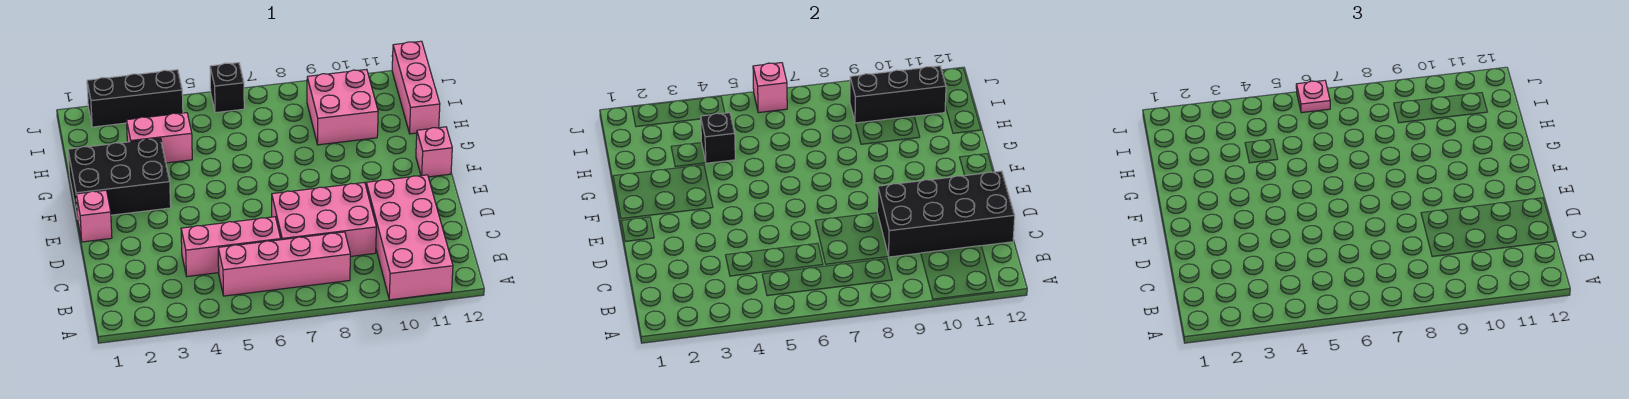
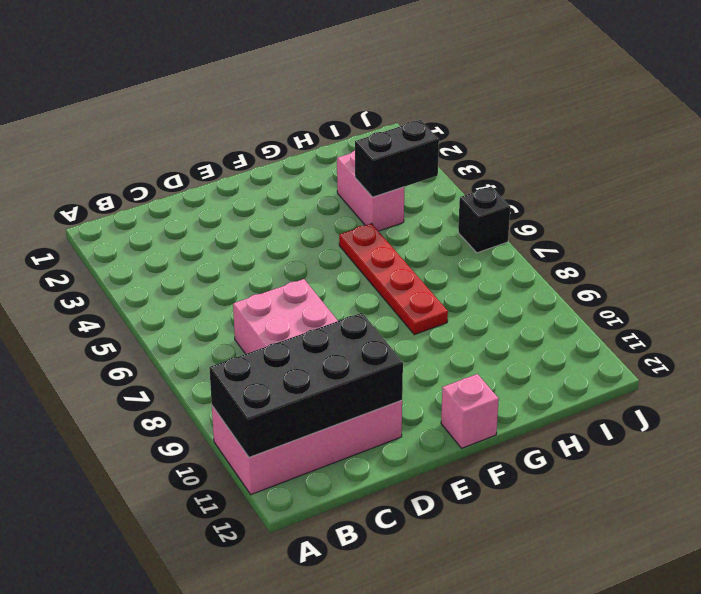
black brick A10:D11 level 2 -> black brick C9:D12 level 2
red plate G5:G8 level 1 -> none
black brick H4:I4 level 2 -> black brick H4 level 2
none -> pink brick B5:B8 level 1
none -> pink brick C4:C6 level 1
none -> pink brick E1 level 1

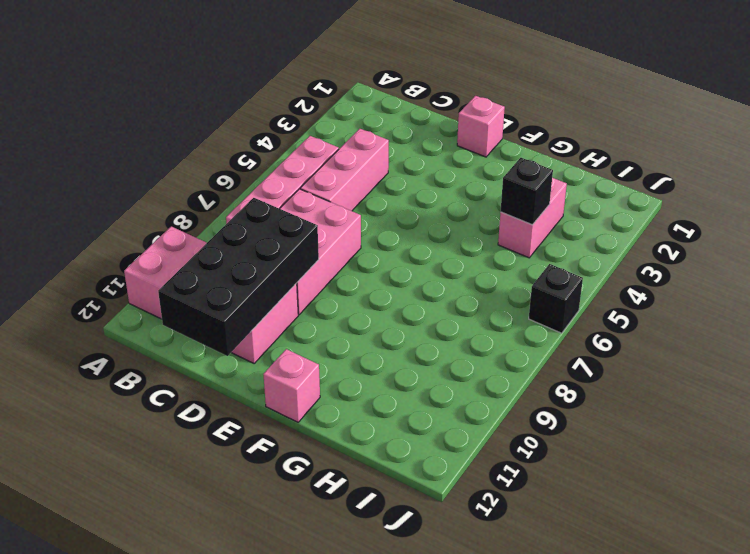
none -> black brick F1:G3 level 1
none -> pink brick H9:I10 level 1
none -> pink brick H12:J12 level 1

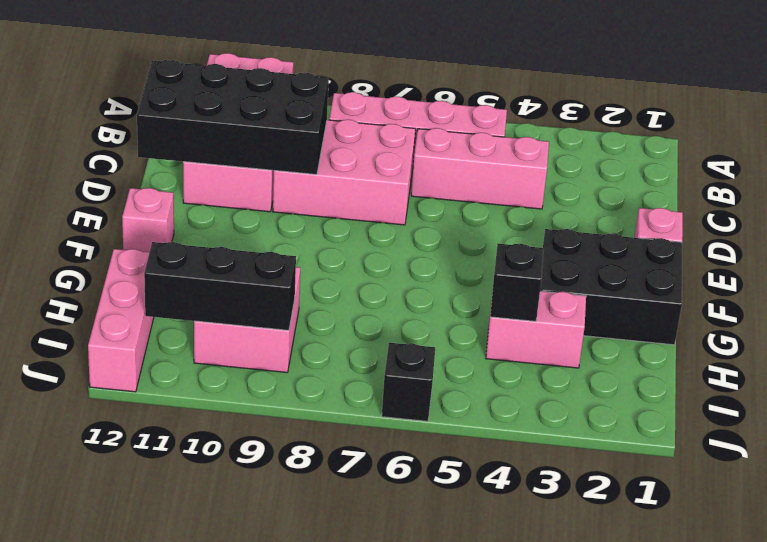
none -> black brick J2:J4 level 1
none -> pink brick J6 level 2
none -> pink plate J6 level 3

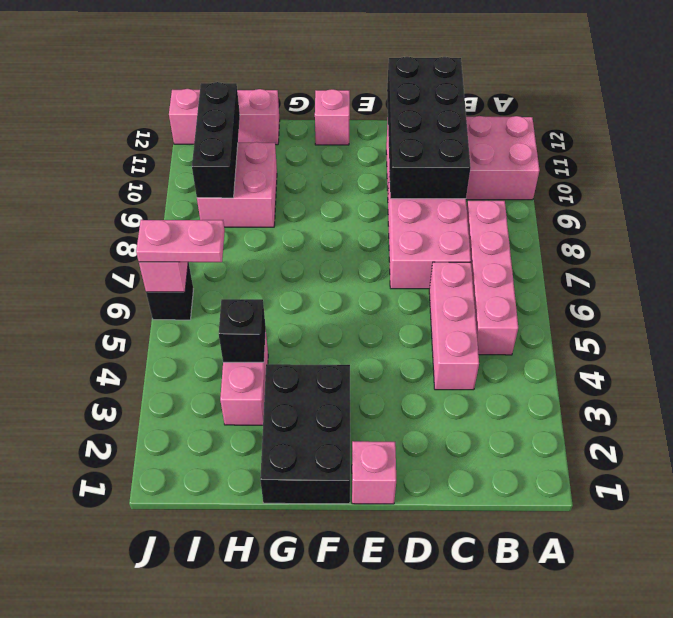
pink plate I6:J6 level 3 -> pink plate J6 level 3
none -> black brick J2:J4 level 1

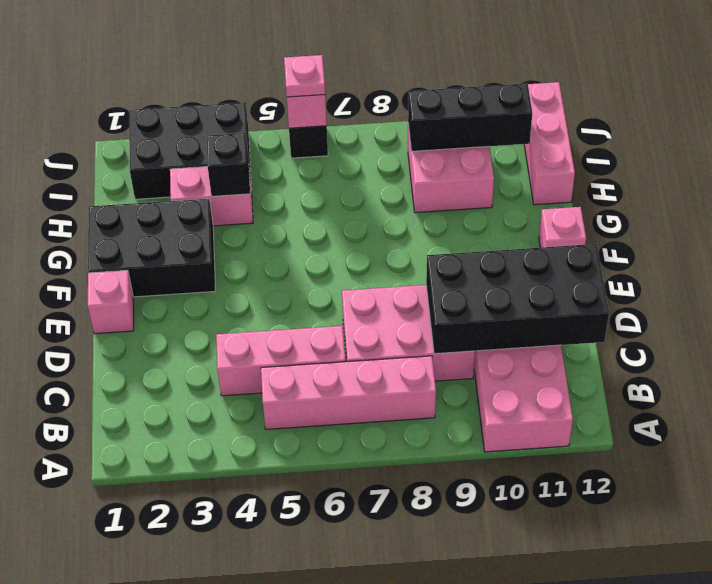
black brick I2:J4 level 1 -> black brick J2:J4 level 1

